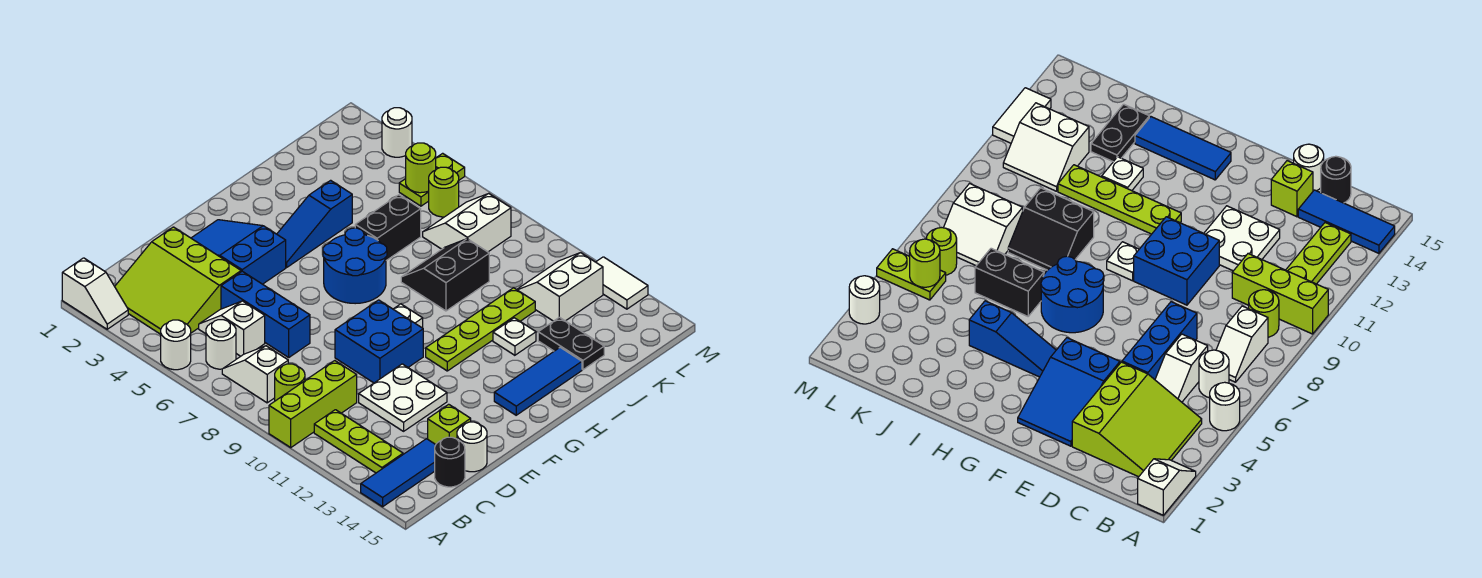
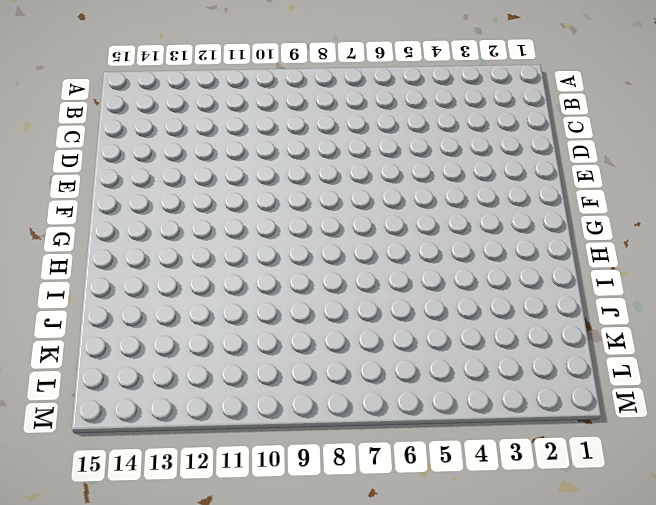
none -> white slope A1:A2 level 1 top 1
none -> white round brick A5 level 1
none -> lime brick A10:C10 level 1
none -> blue tile A14:C14 level 1

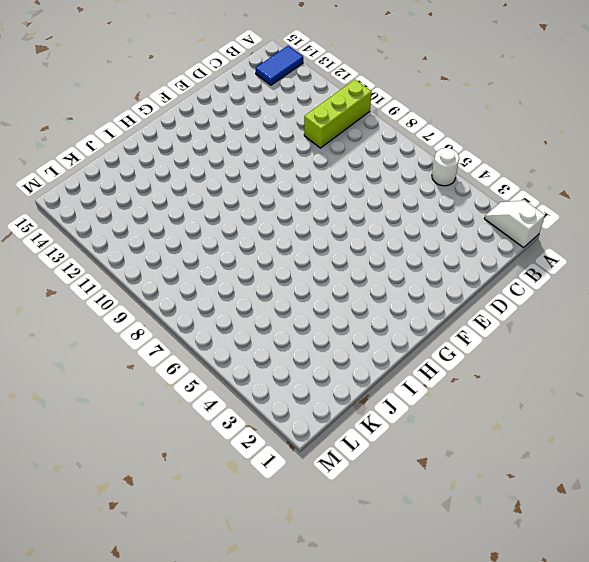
blue tile A14:B14 level 1 -> blue tile A14:C14 level 1
none -> lime slope B2:D4 level 1 top D
none -> white round brick B6 level 1
none -> white slope B7:B8 level 1 top 8
none -> lime round brick B9 level 1

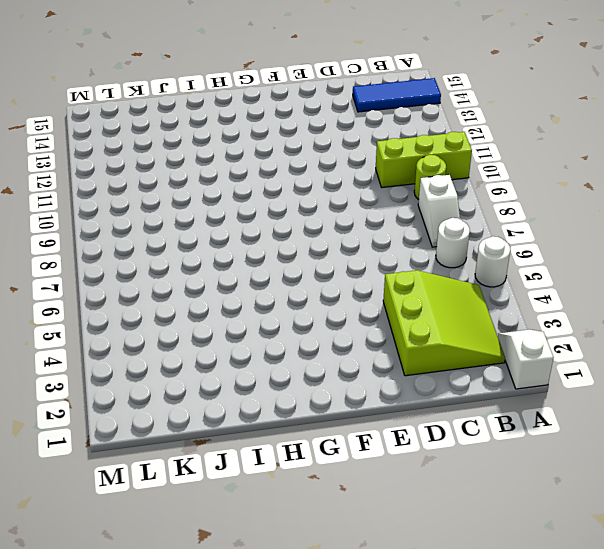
none -> lime plate B11:B13 level 1
none -> white slope C5:C6 level 1 top 6
none -> black round brick C15 level 1
none -> blue brick D5:D7 level 1

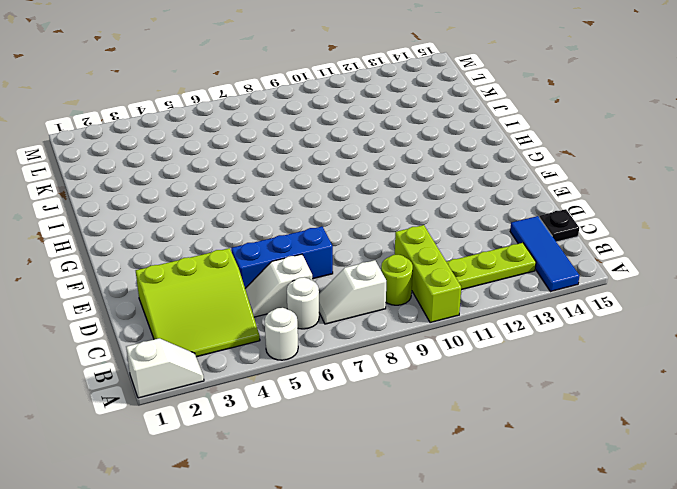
black plate C15 level 1 -> black round brick C15 level 1
none -> white plate D11:E12 level 1
none -> lime brick D14 level 1
none -> white round brick D15 level 1
none -> blue slope E2:F4 level 1 top 4

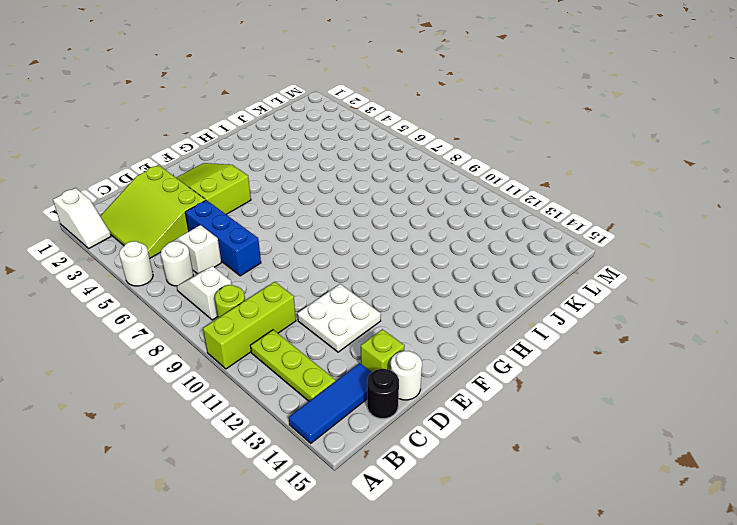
lime slope E2:F4 level 1 top 4 -> blue slope E2:F4 level 1 top 4
none -> blue brick E9:F10 level 1
none -> blue slope G4:I4 level 1 top I
none -> blue round brick G6:H7 level 1
none -> white plate G9 level 1

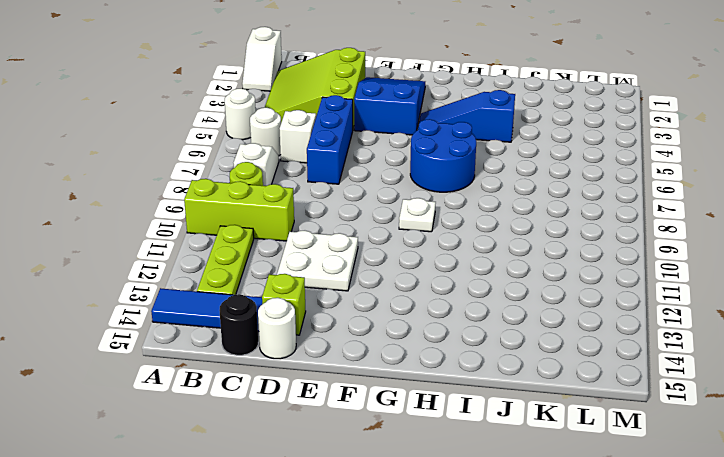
none -> blue brick E9:F10 level 1
none -> lime plate G11:J11 level 1
none -> blue tile G14:I14 level 1
none -> black brick I6:J6 level 1

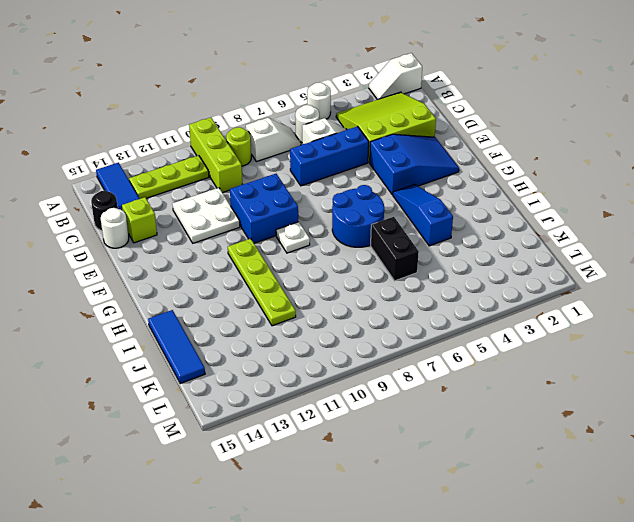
blue tile I15:K15 level 1 -> blue tile G14:I14 level 1
none -> black slope I8:J9 level 1 top 9
none -> white plate I12 level 1
none -> black plate J13:J14 level 1
none -> white slope K7:L8 level 1 top 8

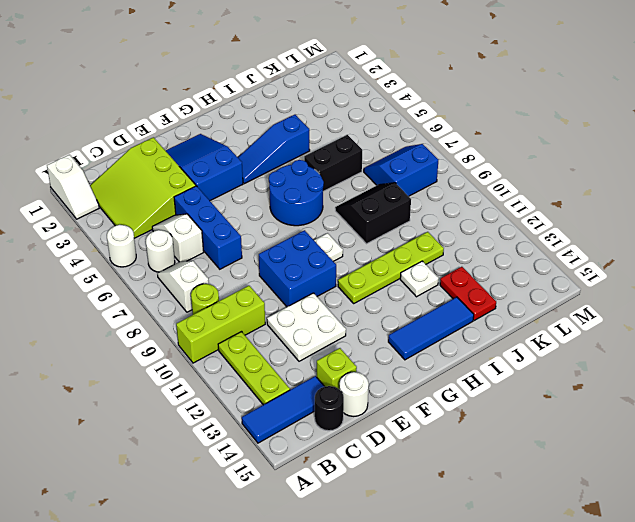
red plate J13:J14 level 1 -> black plate J13:J14 level 1
blue slope K7:L8 level 1 top 8 -> white slope K7:L8 level 1 top 8
none -> white slope K11:L12 level 1 top 12
none -> lime plate L5:M5 level 1
none -> lime round brick L6 level 1
none -> white round brick M3 level 1

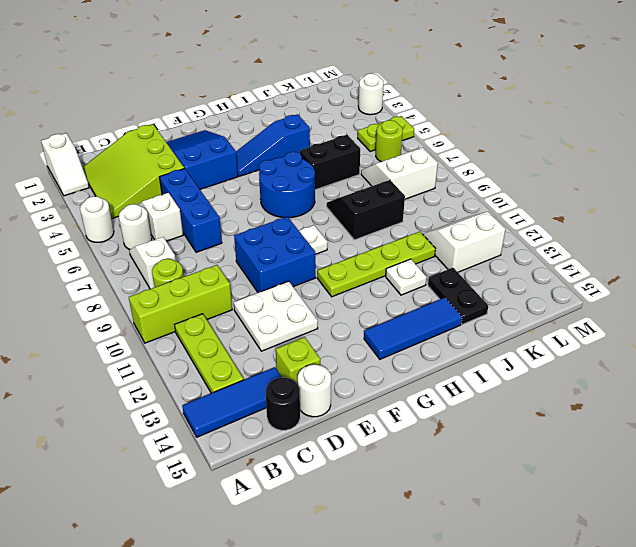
none -> white tile M12:M13 level 1
none -> lime round brick L5 level 2

